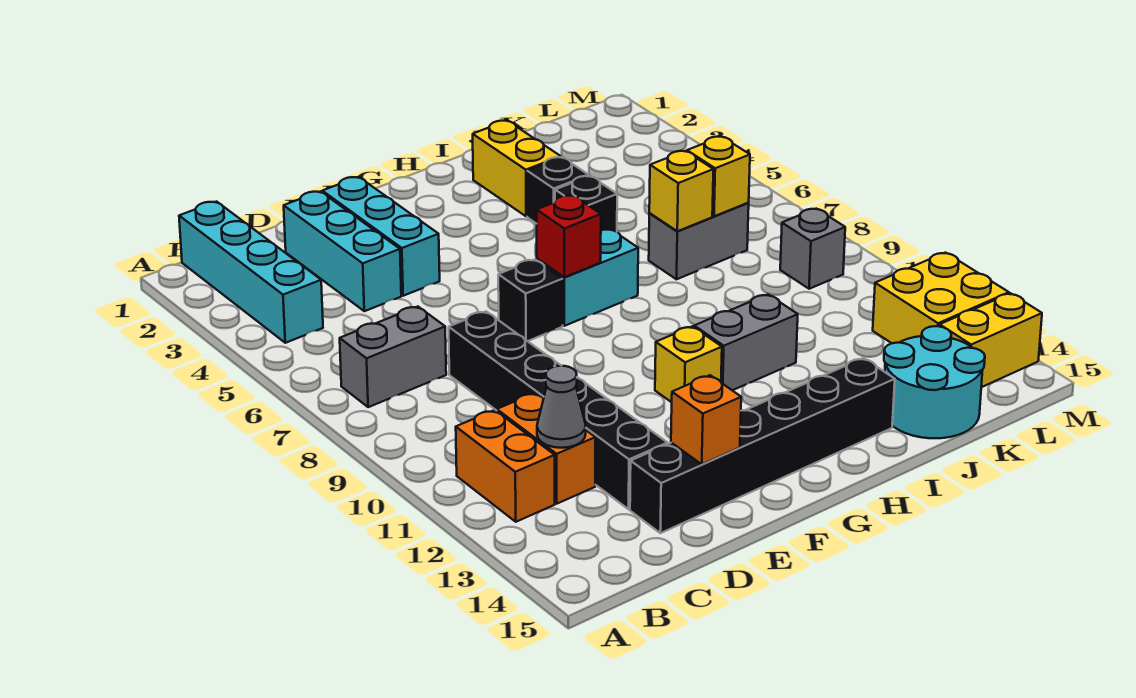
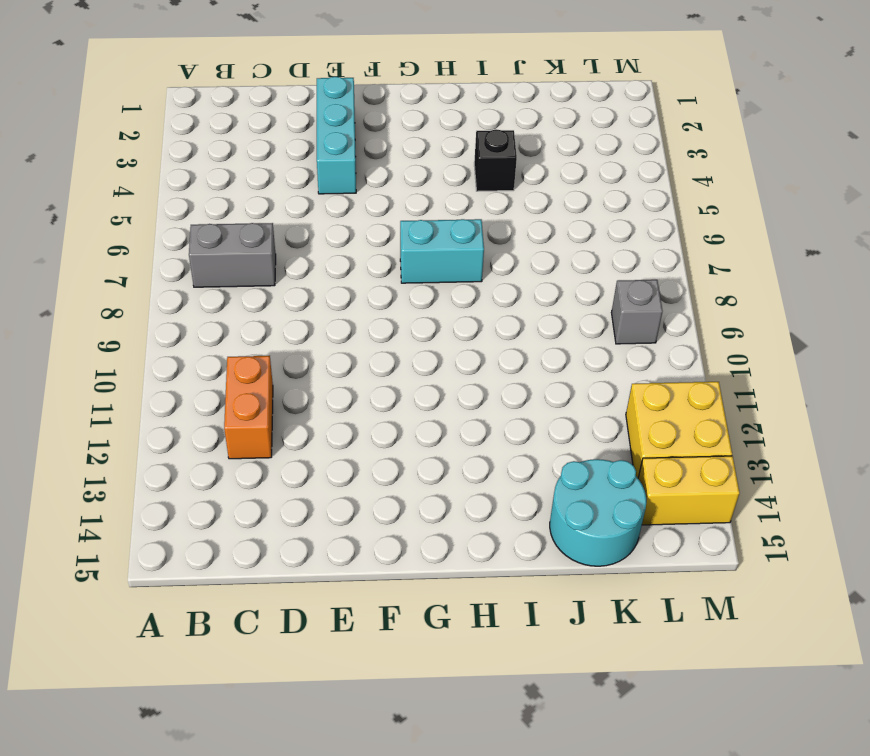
none -> cyan brick B1:B4 level 1
none -> orange brick B11:B12 level 1
none -> cyan brick D2:D4 level 1

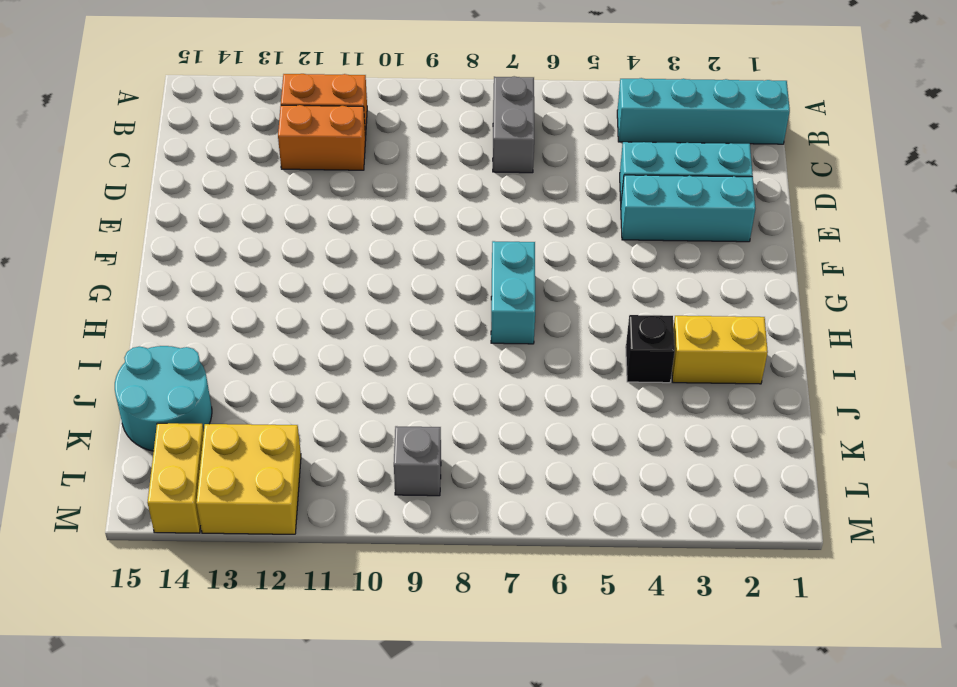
none -> black brick D8:D13 level 1
none -> black brick D14:I14 level 1
none -> black brick F7 level 1

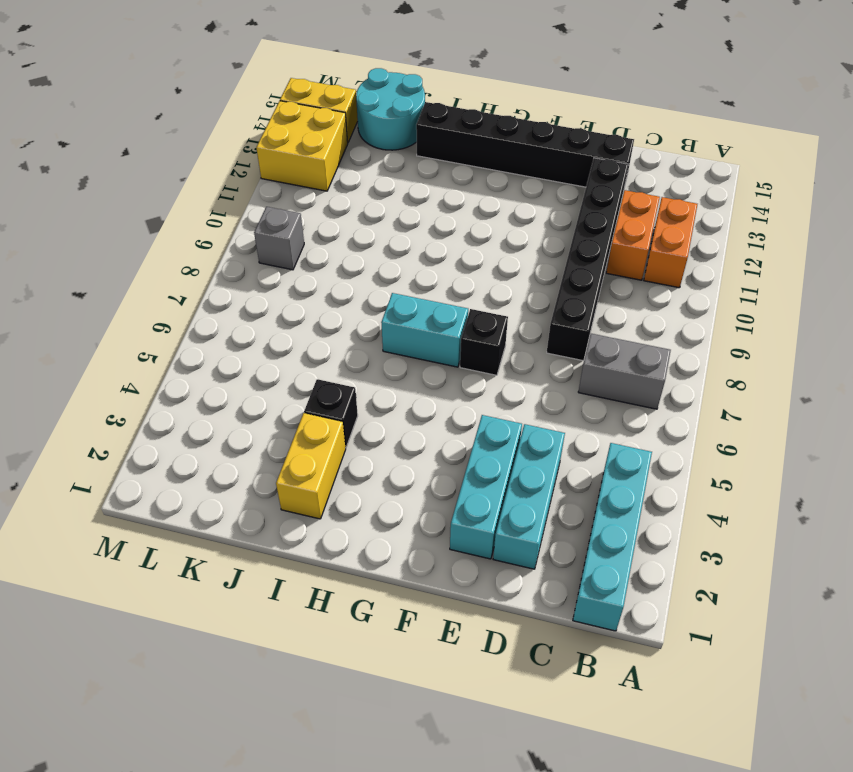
none -> yellow brick G11 level 1
none -> grey brick H11:I11 level 1
none -> black brick I5 level 1

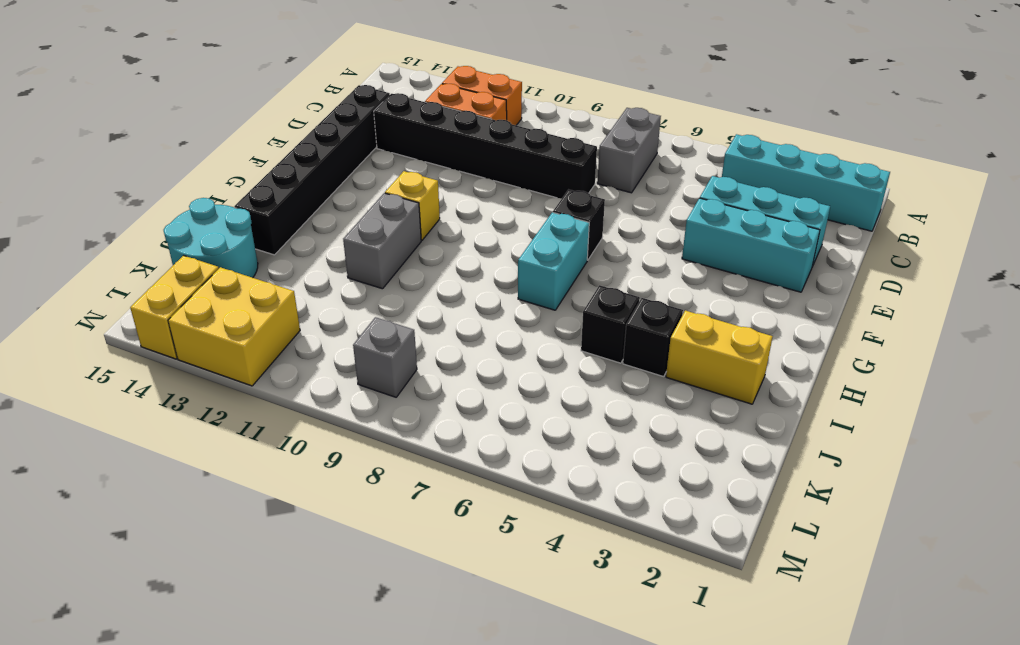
none -> grey brick J7:K7 level 1
none -> grey cone C12 level 2
none -> orange brick E14 level 2

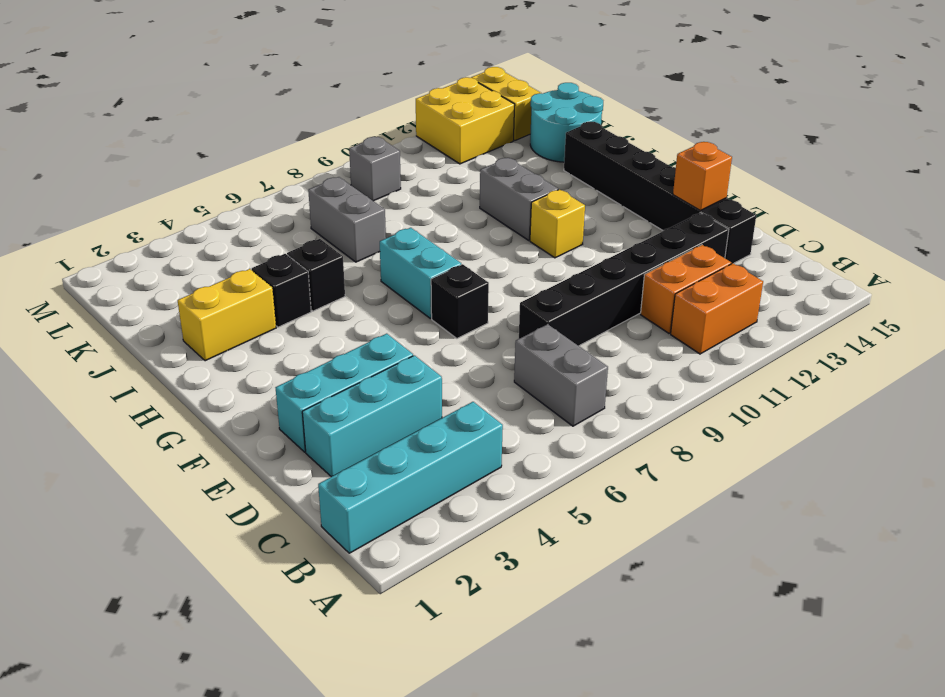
none -> grey cone C12 level 2
none -> red brick G7 level 2
none -> yellow brick J7 level 2

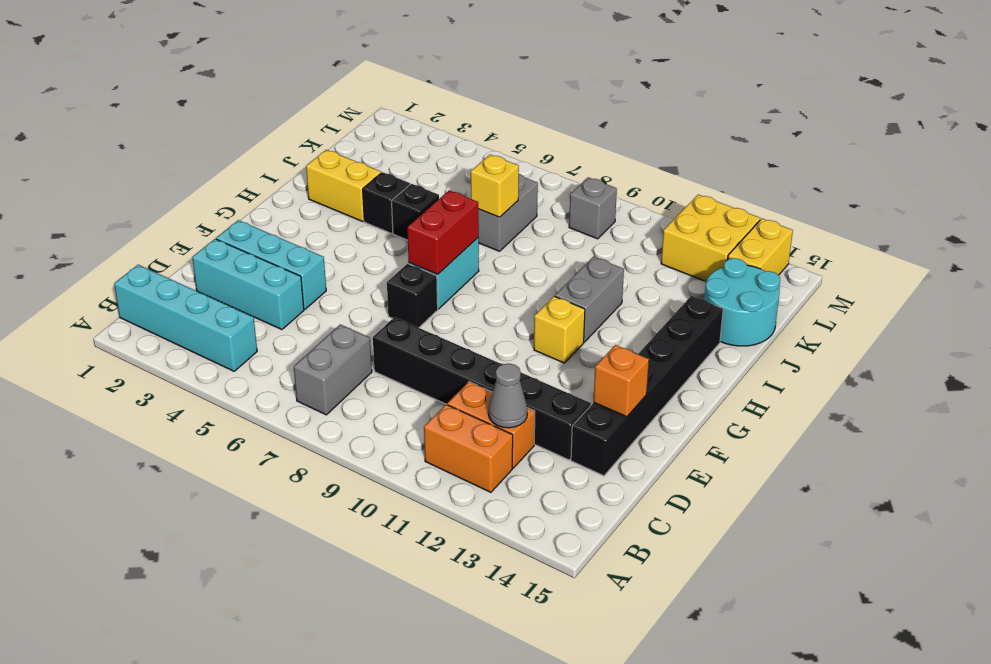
red brick G7:H7 level 2 -> red brick G7 level 2
none -> yellow brick K7 level 2

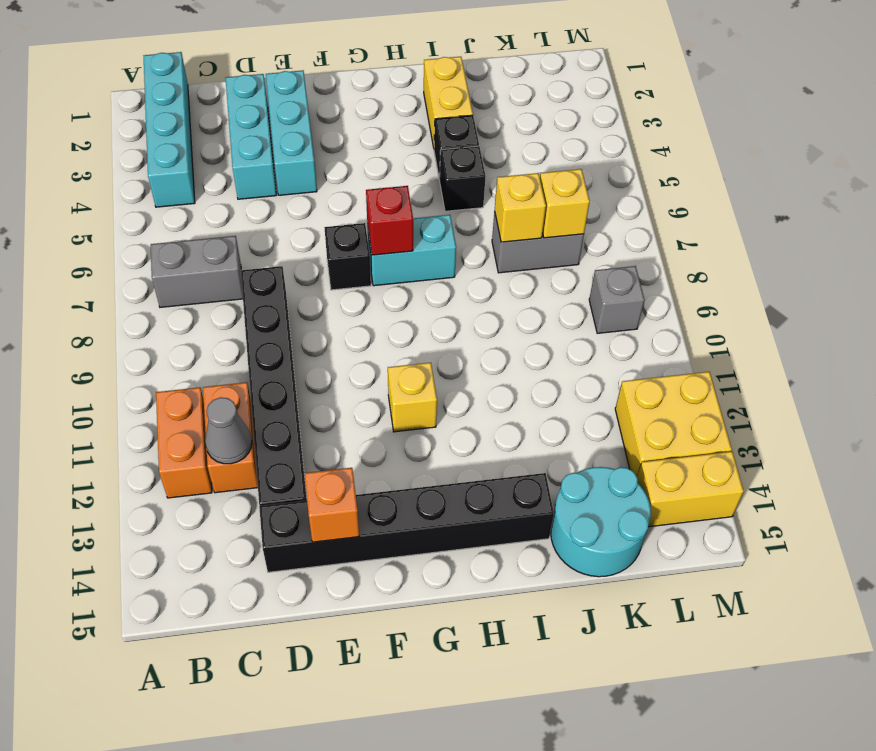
none -> grey brick H11:I11 level 1

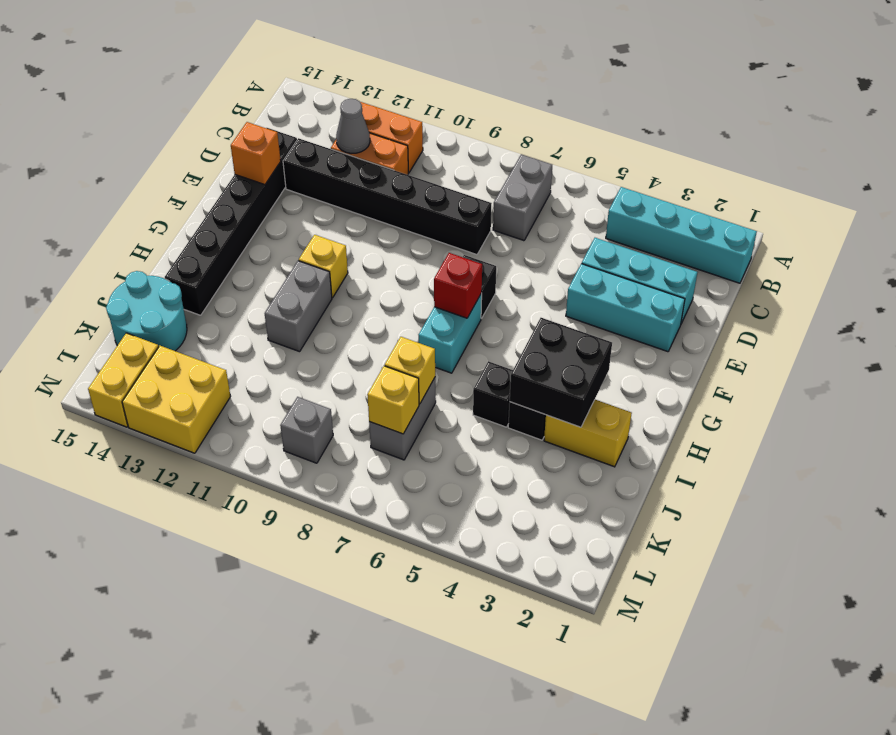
black brick H3:I4 level 2 -> none

